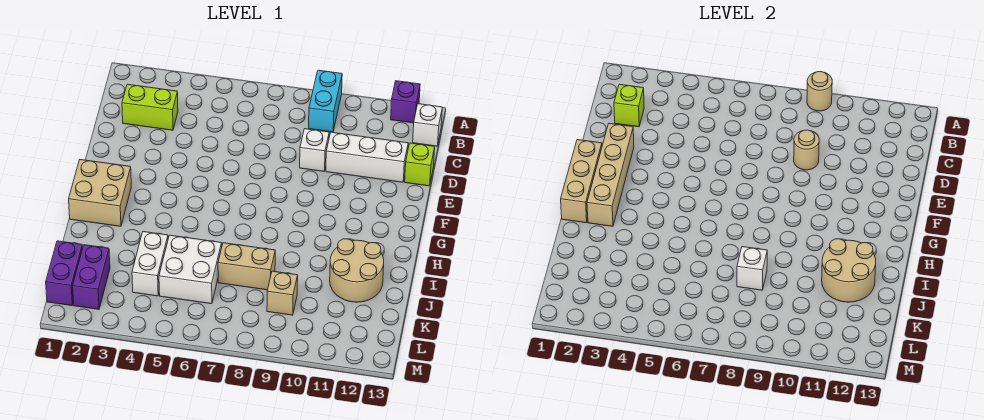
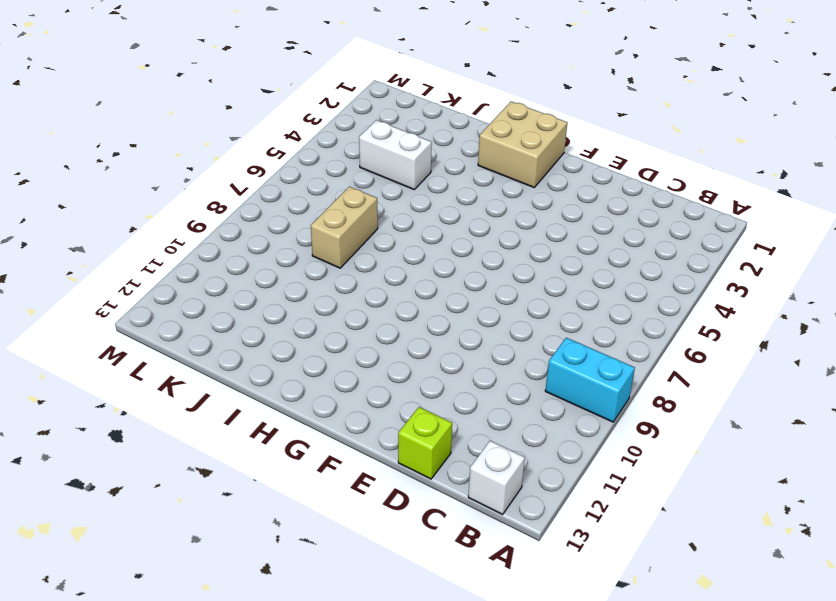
none -> purple brick A12 level 1
none -> lime brick C2:C3 level 1
none -> white brick D9 level 1

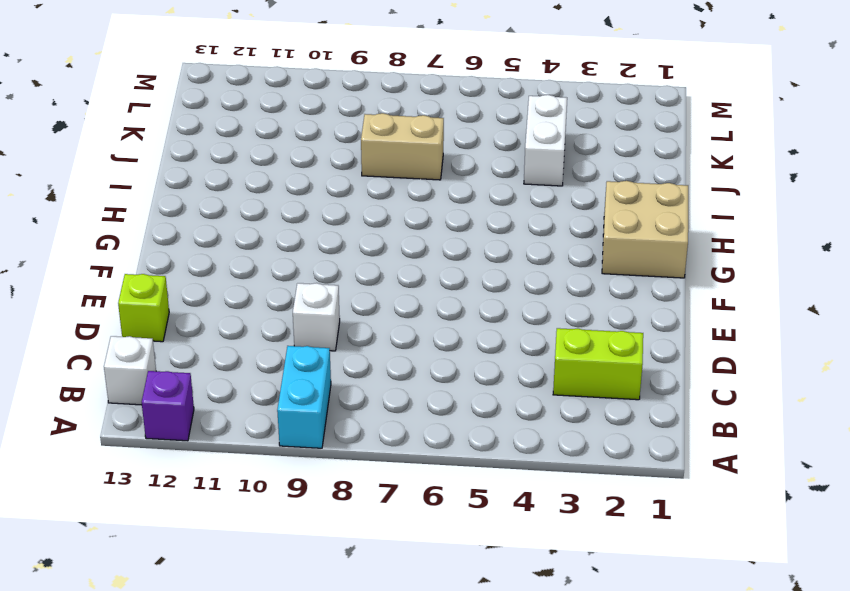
none -> white brick D10:D12 level 1
none -> tan round brick I11:J12 level 1
none -> white brick J5:K6 level 1

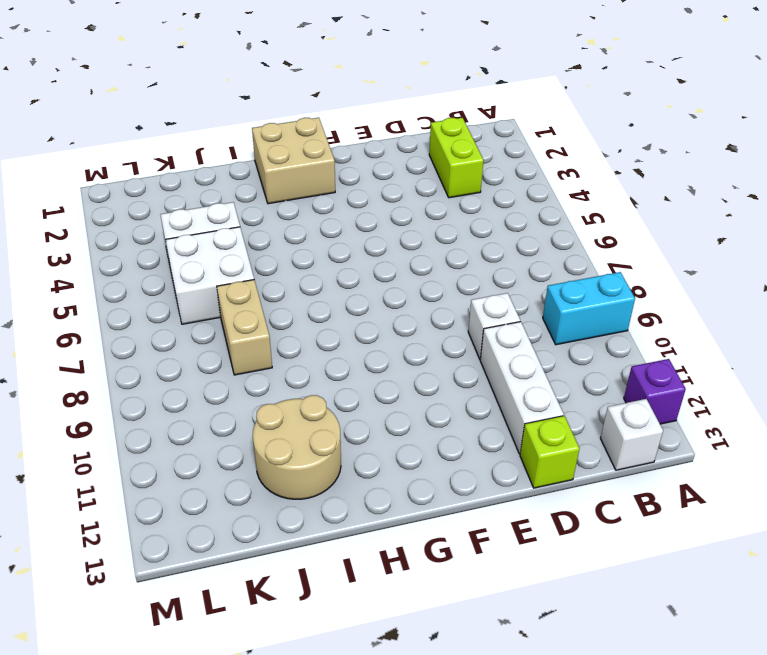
none -> purple brick K1:L1 level 1
none -> purple brick K2:L2 level 1
none -> tan brick K9 level 1

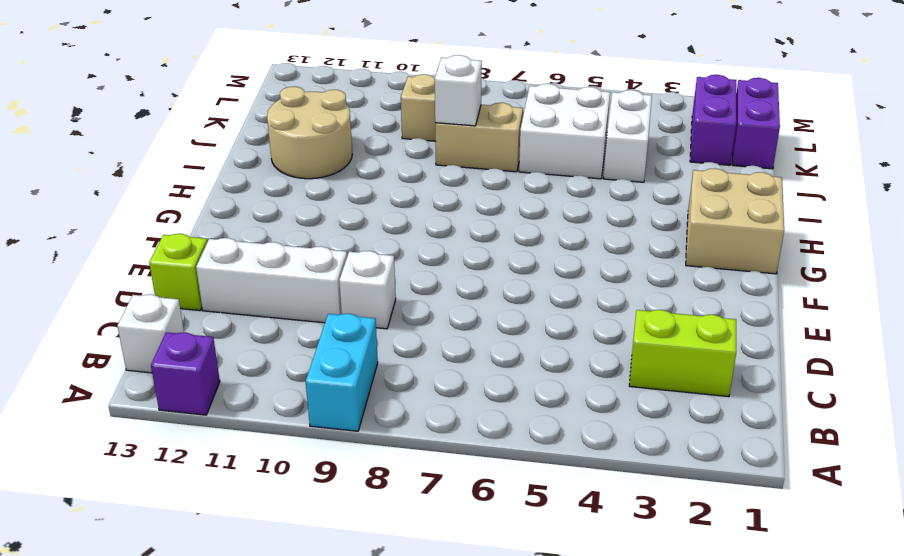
none -> tan round brick A9 level 2
none -> lime brick C2 level 2
none -> tan round brick D9 level 2

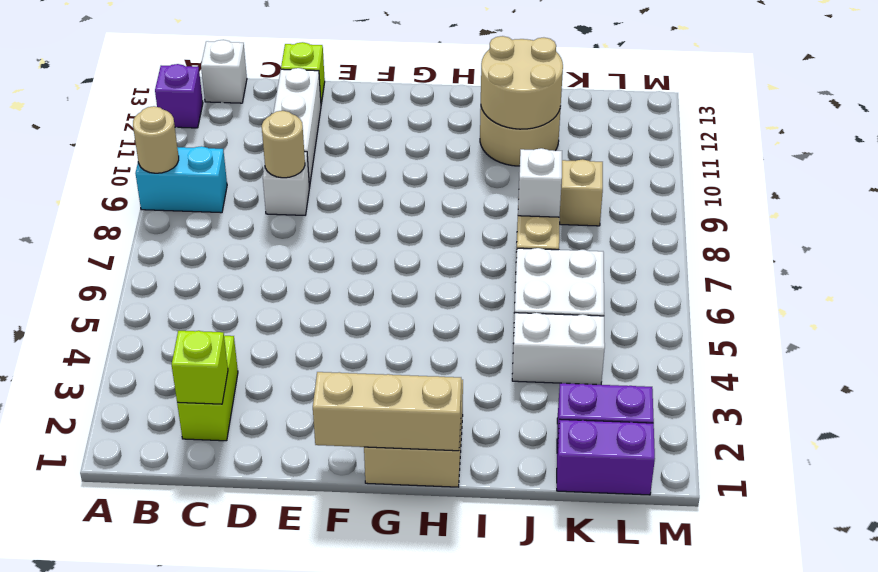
none -> tan brick E2:H2 level 2

